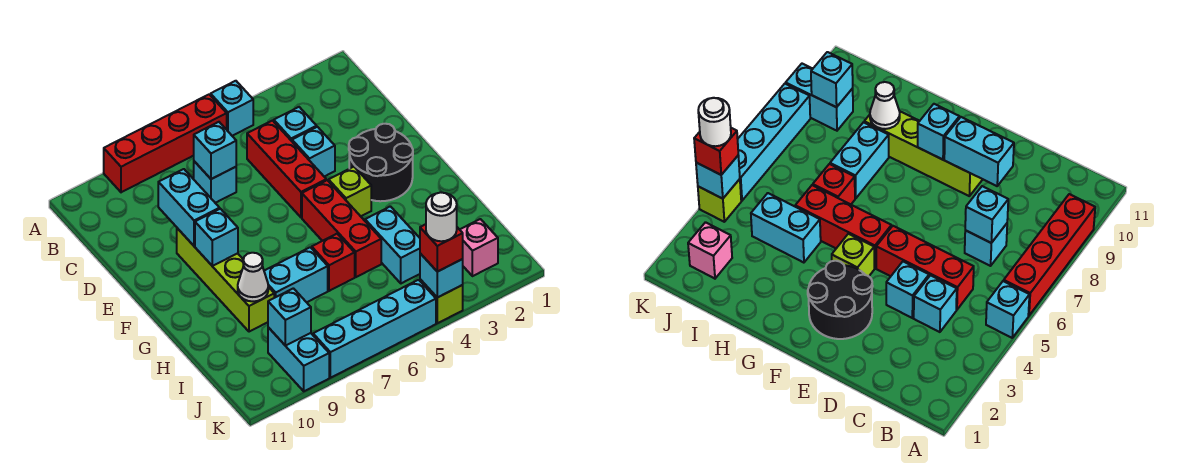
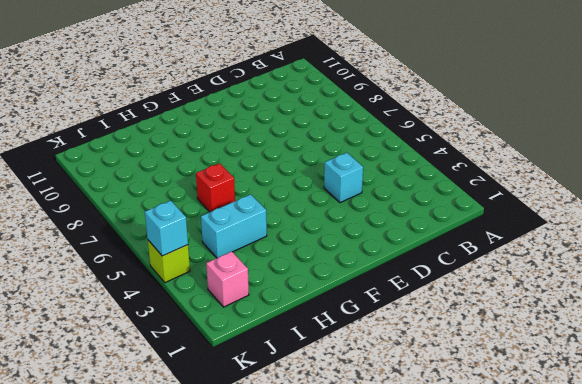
none -> cyan brick A5 level 1
none -> red brick A6:A9 level 1
none -> cyan brick C4 level 1

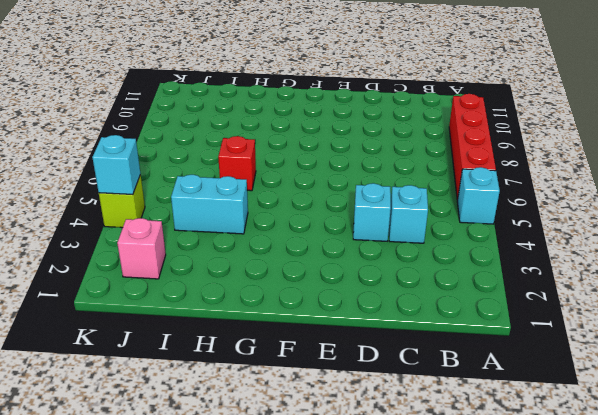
none -> red brick C5:E5 level 1
none -> cyan brick C7 level 1
none -> black round brick E2:F3 level 1

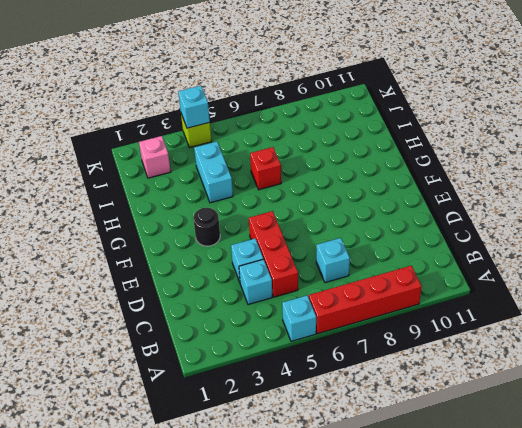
black round brick F3 level 1 -> black round brick E2:F3 level 1
none -> lime brick E9:H9 level 1
none -> lime brick F4 level 1
none -> red brick F5:H5 level 1

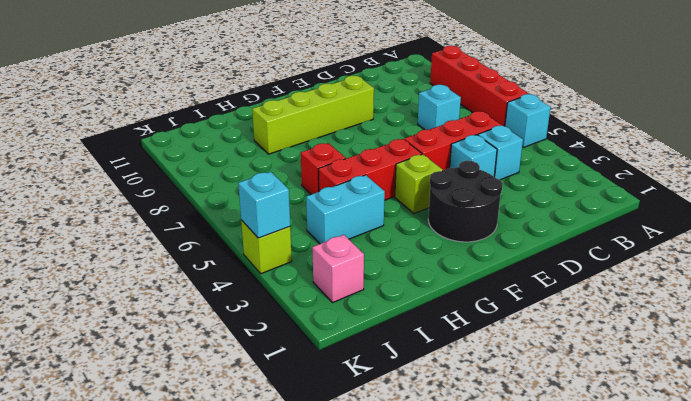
none -> cyan brick H7:H8 level 1
none -> cyan brick J9:K9 level 1
none -> cyan brick K5:K8 level 1

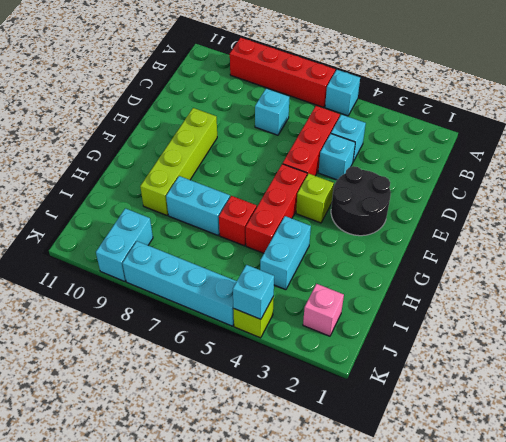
none -> cyan brick C7 level 2
none -> cyan brick D9:E9 level 2
none -> cyan brick F9 level 2

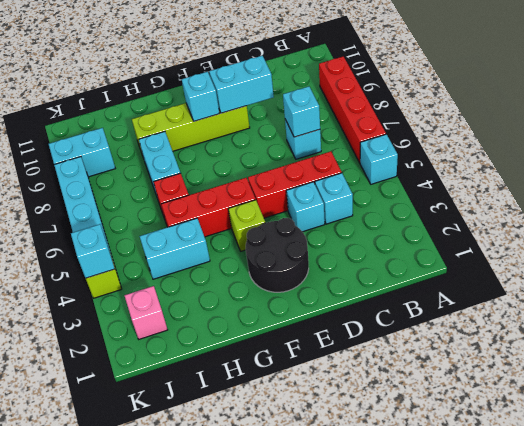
none -> white cone H9 level 2
none -> cyan brick J9 level 2
none -> red brick K4 level 3

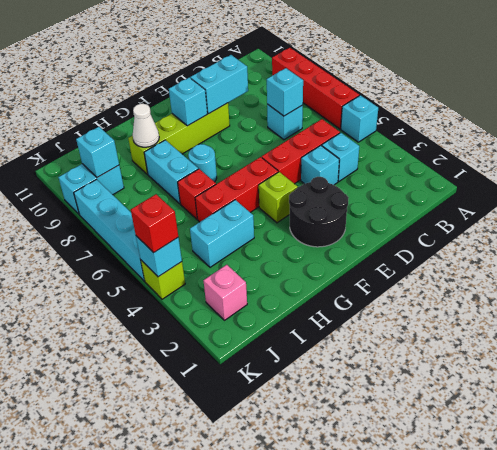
cyan round brick G7 level 1 -> none
none -> white round brick K4 level 4

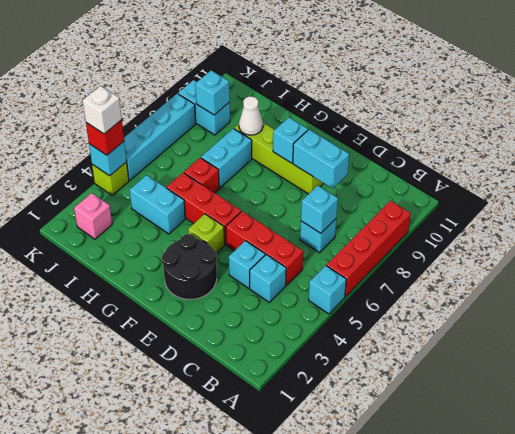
white brick K4 level 4 -> white round brick K4 level 4

